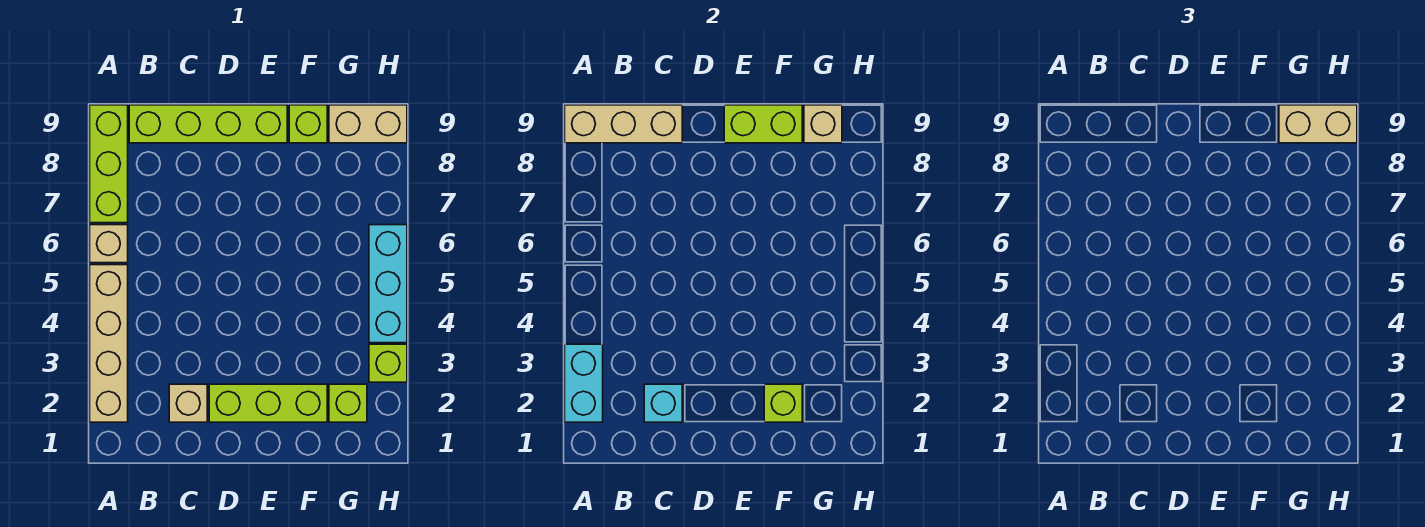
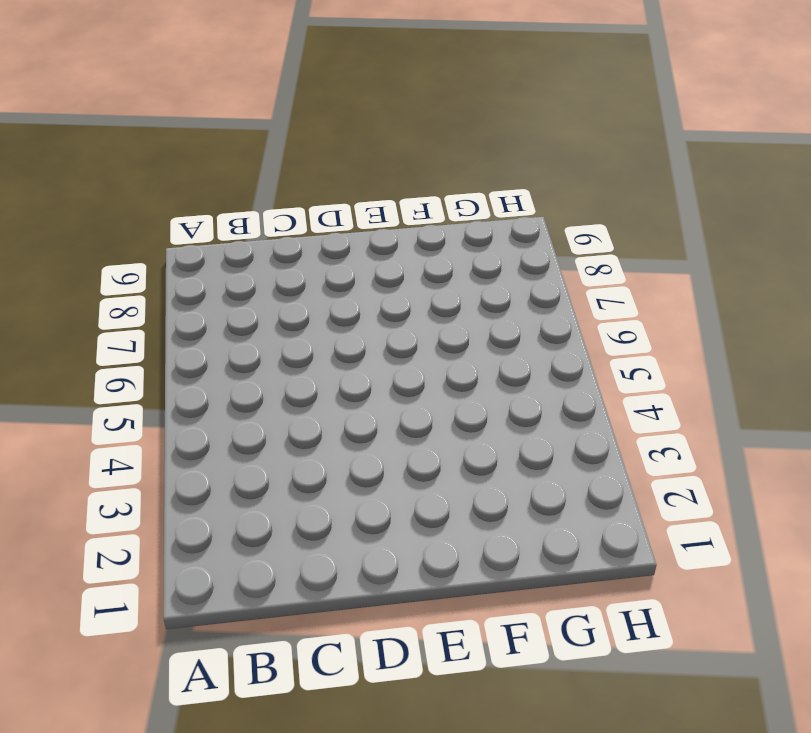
none -> tan brick A2:A5 level 1
none -> tan brick A6 level 1
none -> lime brick A7:A9 level 1

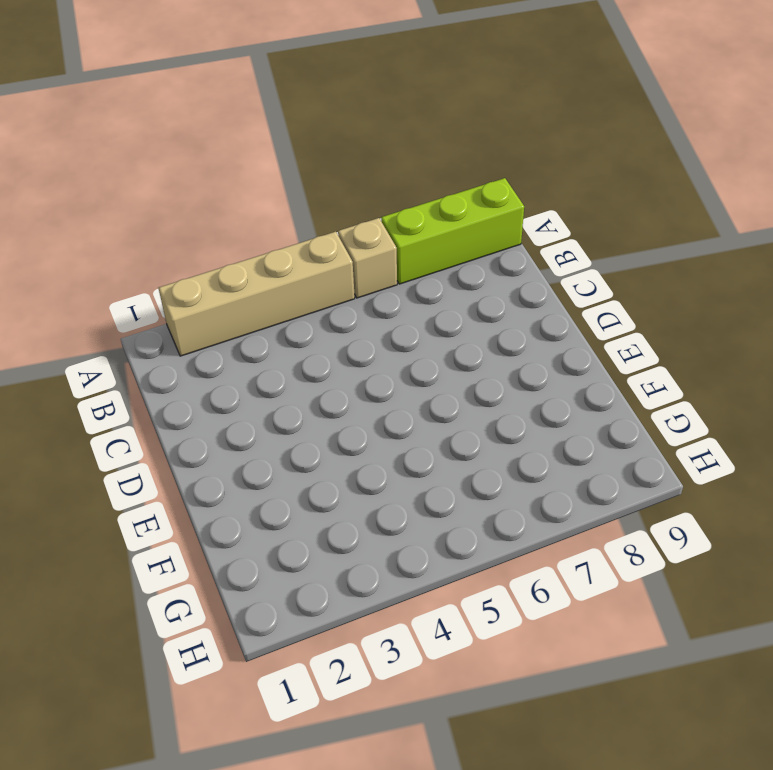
none -> lime brick B9:E9 level 1
none -> tan brick C2 level 1
none -> lime brick D2:F2 level 1

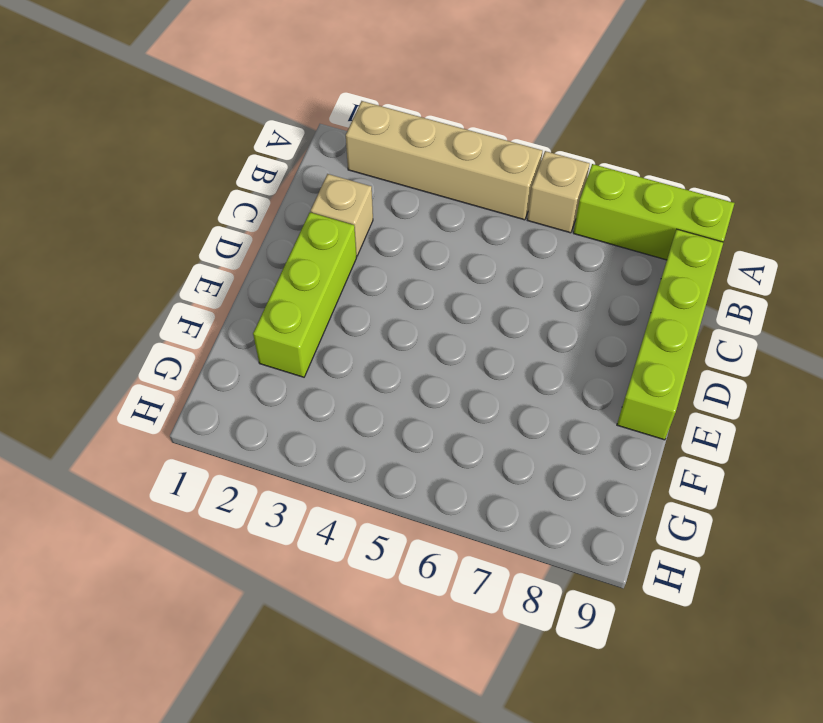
none -> lime brick F9 level 1
none -> lime brick G2 level 1
none -> tan brick G9:H9 level 1

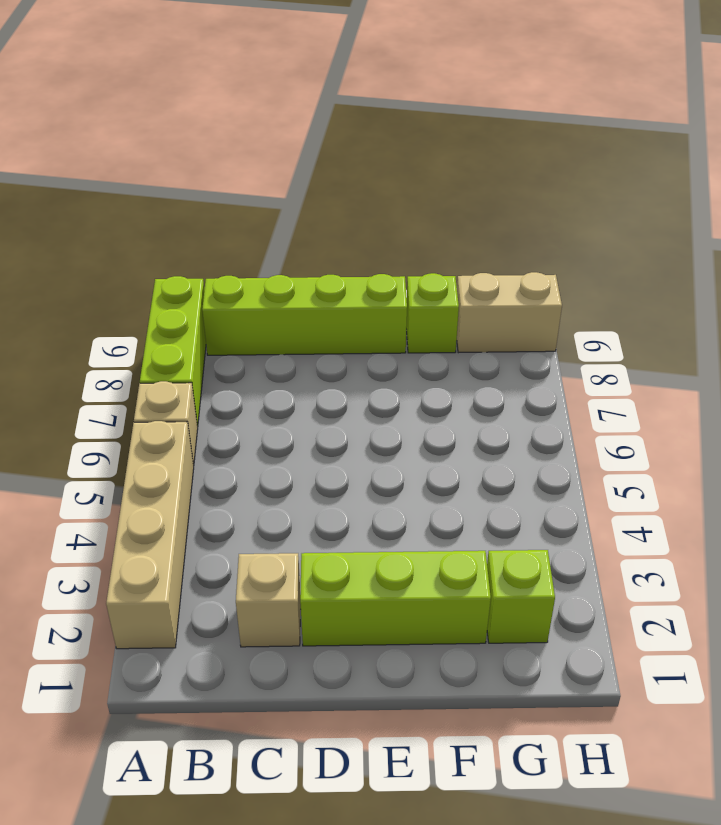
none -> lime brick H3 level 1
none -> cyan brick H4:H6 level 1
none -> cyan brick A2:A3 level 2

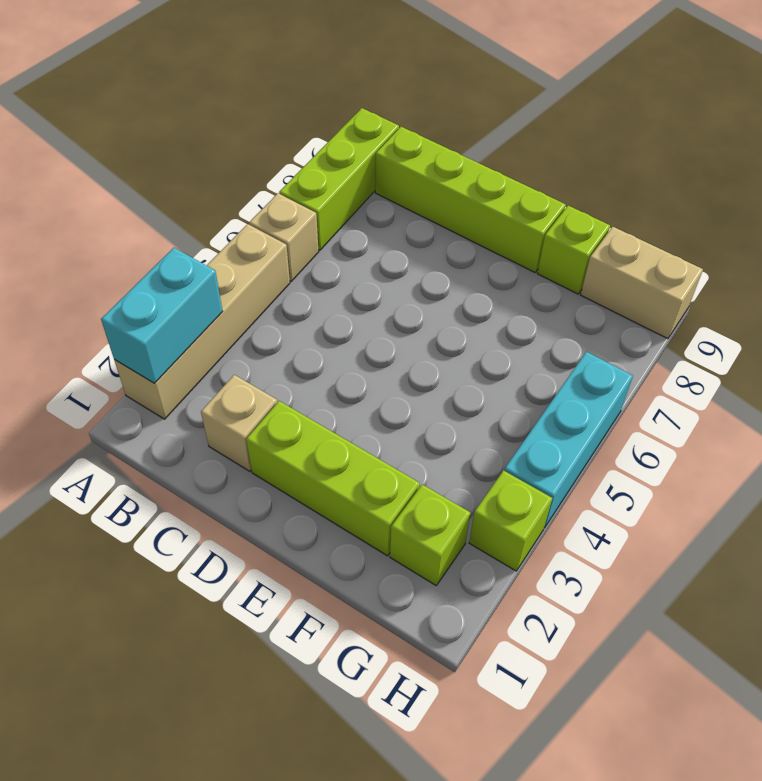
none -> tan brick A9:C9 level 2
none -> cyan brick C2 level 2
none -> lime brick E9:F9 level 2

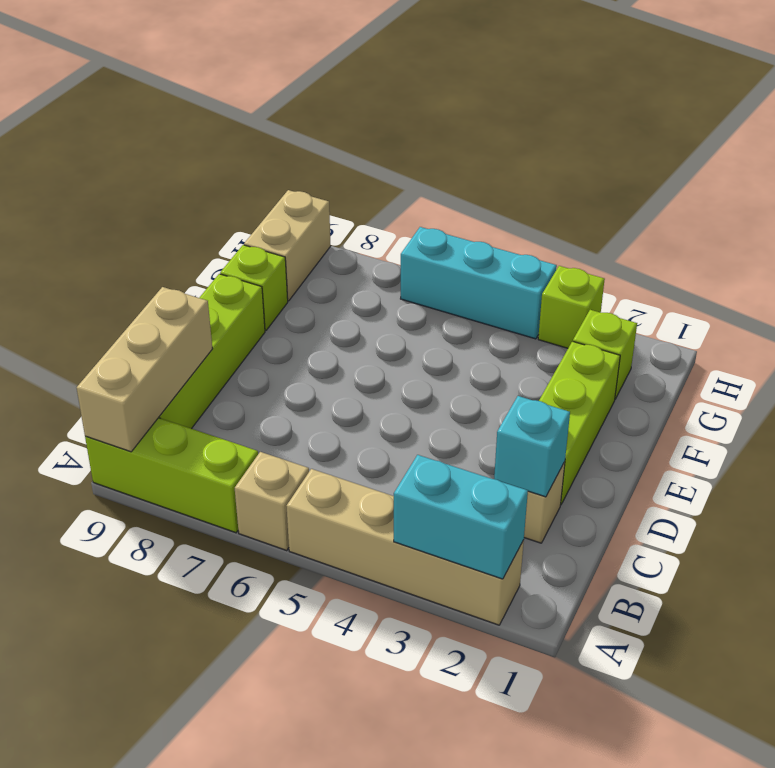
none -> lime brick E9:F9 level 2
none -> lime brick F2 level 2
none -> tan brick G9 level 2

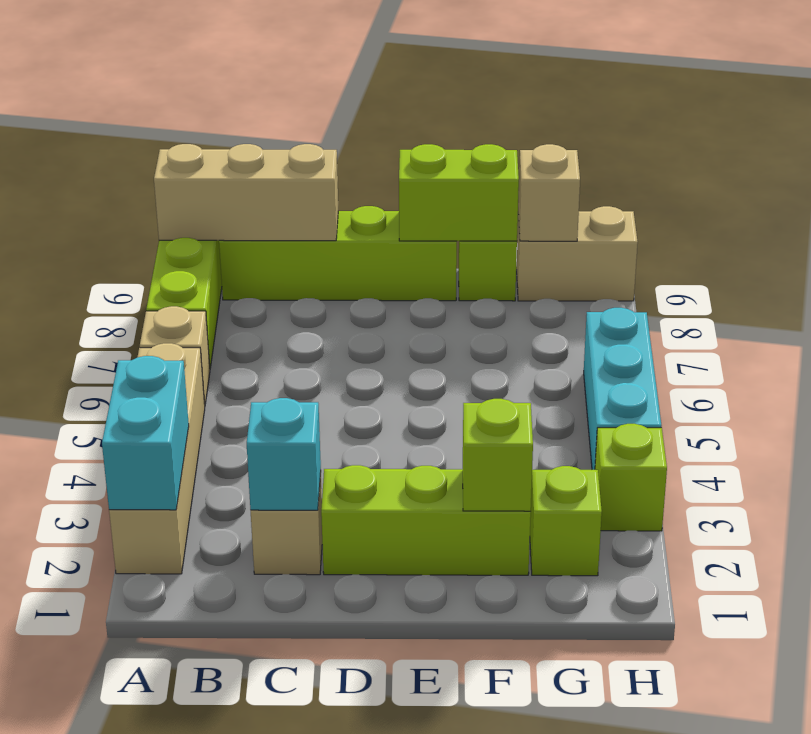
none -> tan brick G9:H9 level 3

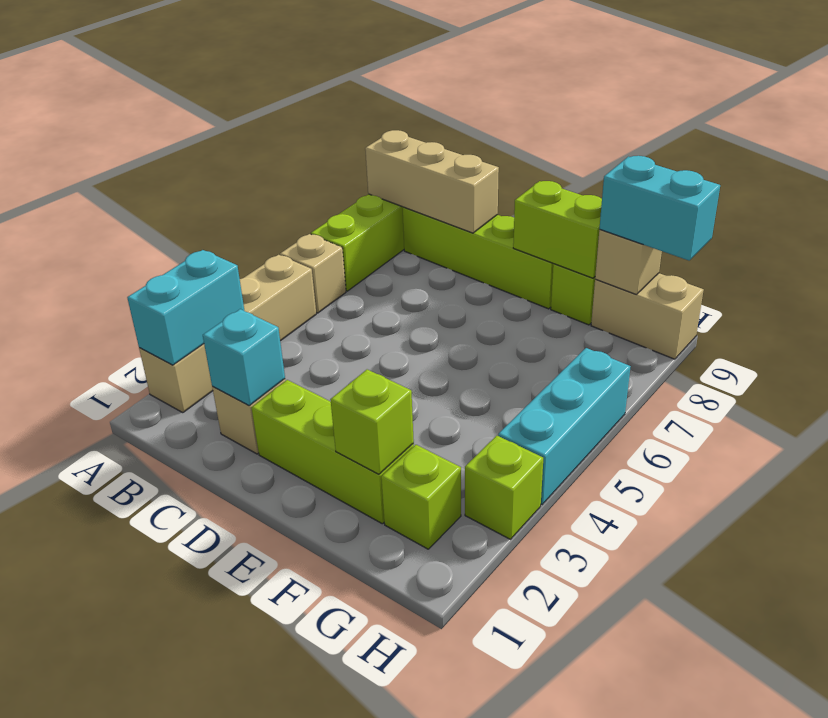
cyan brick G9:H9 level 3 -> tan brick G9:H9 level 3

